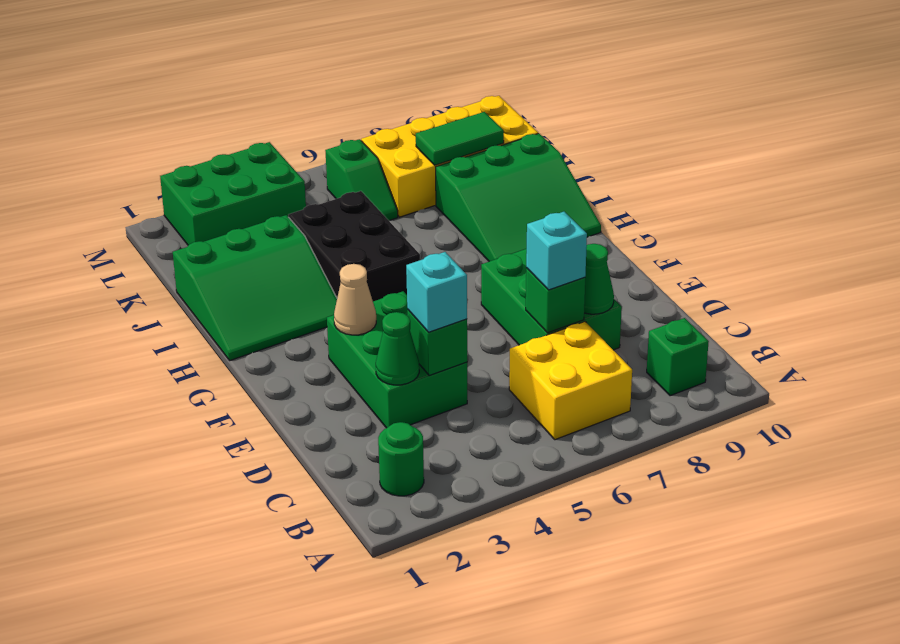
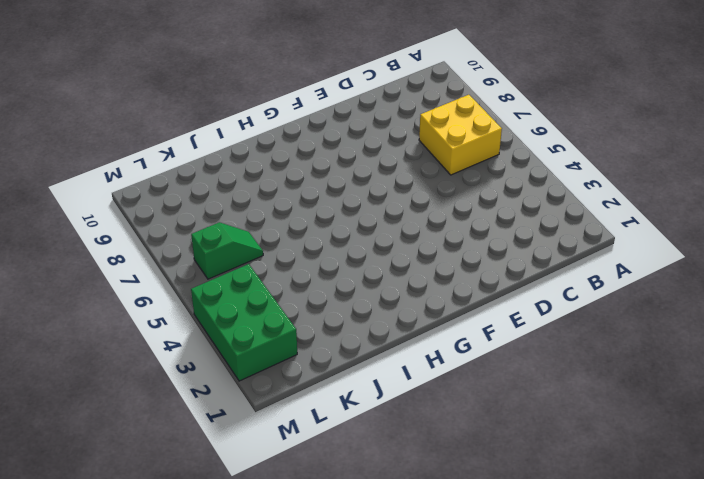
none -> green round brick B2 level 1
none -> green brick B9 level 1
none -> green brick D3:F4 level 1

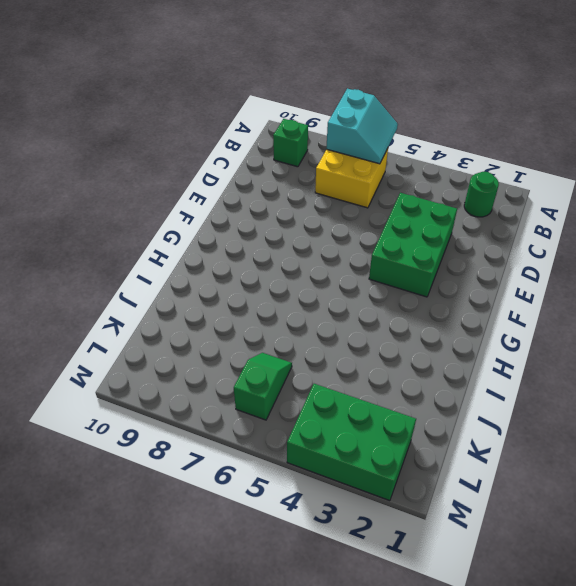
cyan slope A6:B7 level 2 top 7 -> none
none -> green brick D7:F8 level 1
none -> green slope H1:J3 level 1 top J
none -> black brick H4:J5 level 1

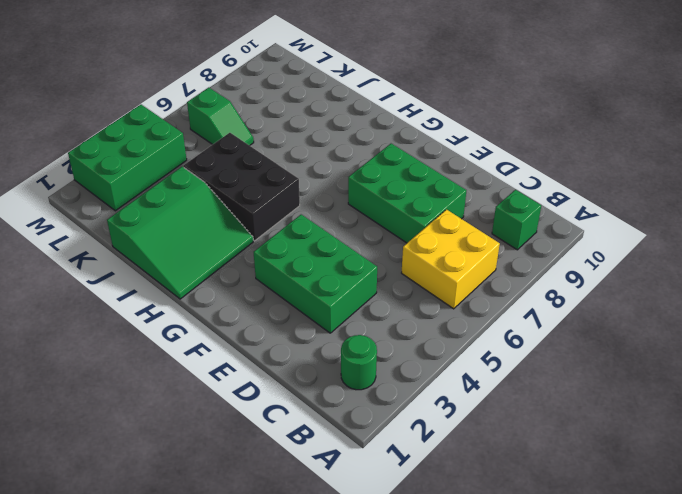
none -> green slope H8:J10 level 1 top J
none -> yellow brick K7:L10 level 1
none -> green cone D3 level 2

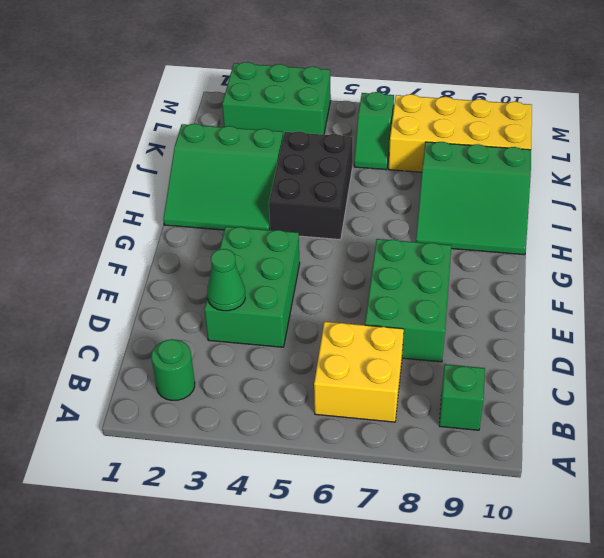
none -> green brick D4 level 2
none -> green brick D7 level 2
none -> green cone D8 level 2

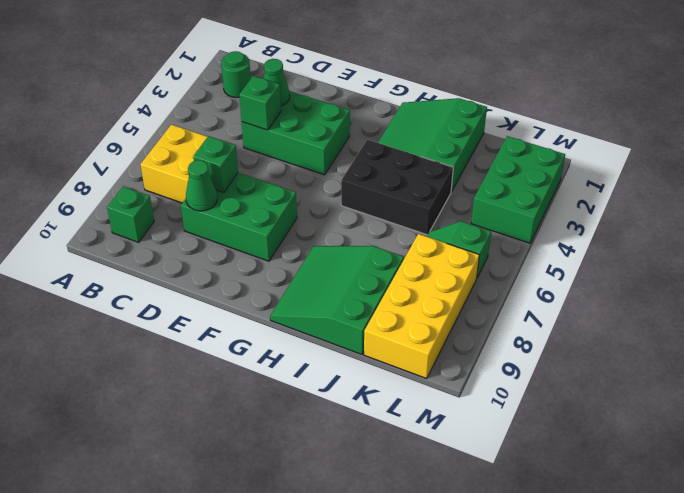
none -> tan cone F3 level 2
none -> green tile K8:K9 level 2
none -> cyan brick D4 level 3

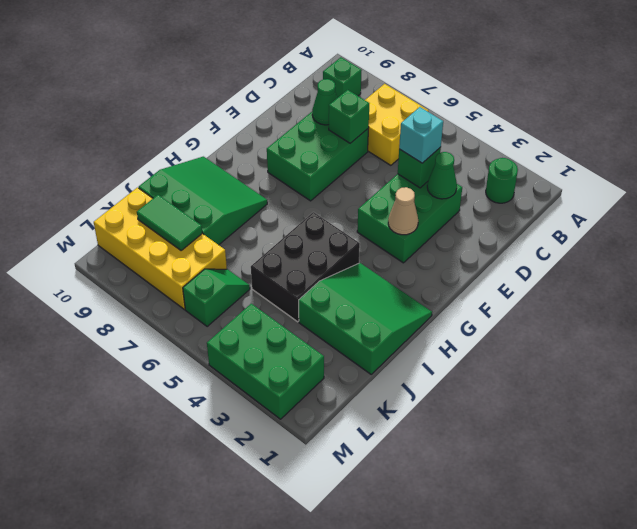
none -> cyan brick D7 level 3

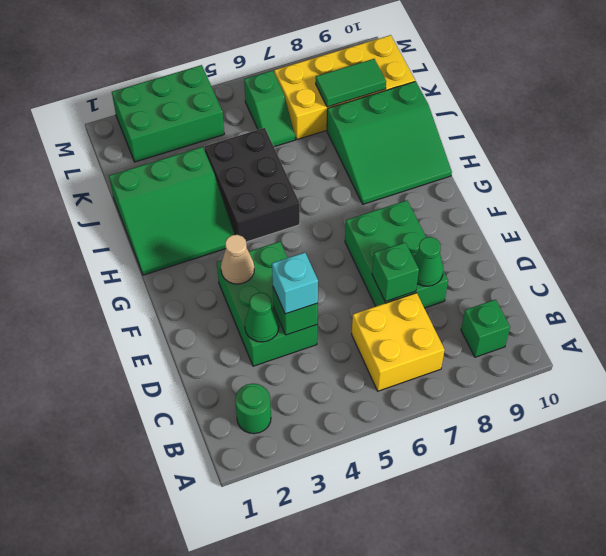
none -> cyan brick D7 level 3

